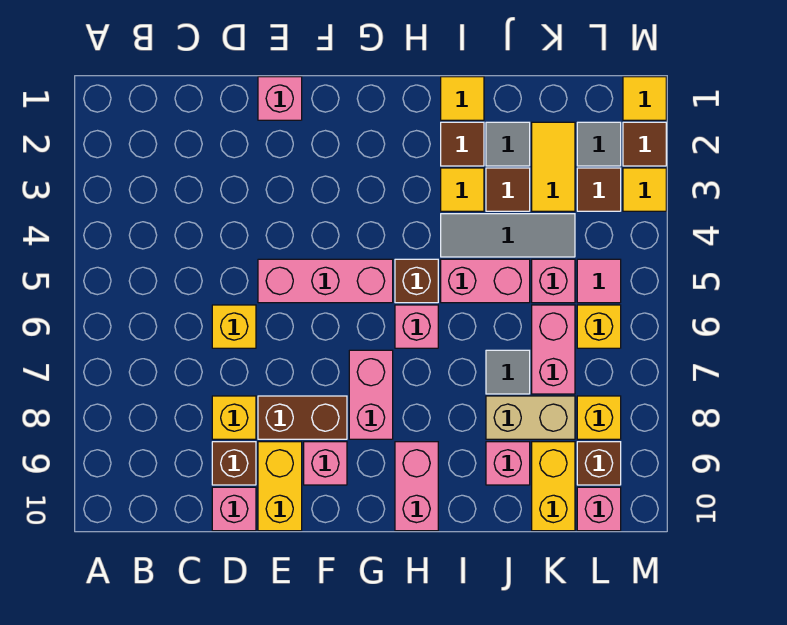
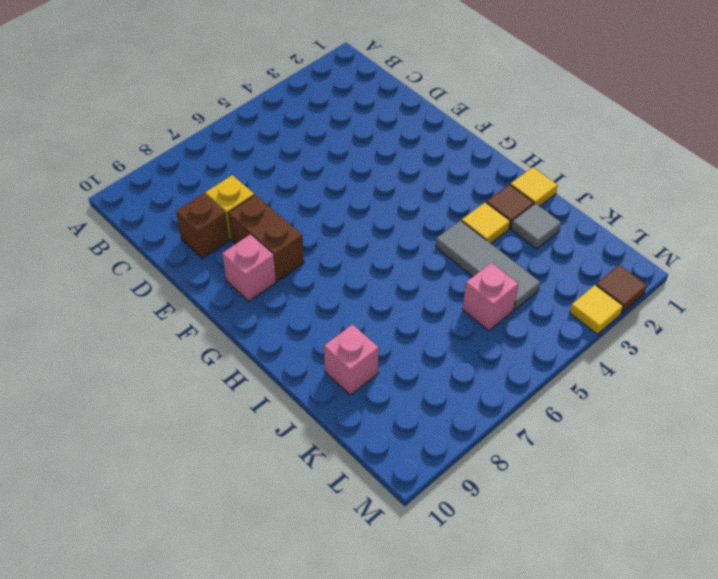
none -> yellow brick D6 level 1
none -> pink brick D10 level 1
none -> pink brick E1 level 1
none -> pink brick E5:G5 level 1

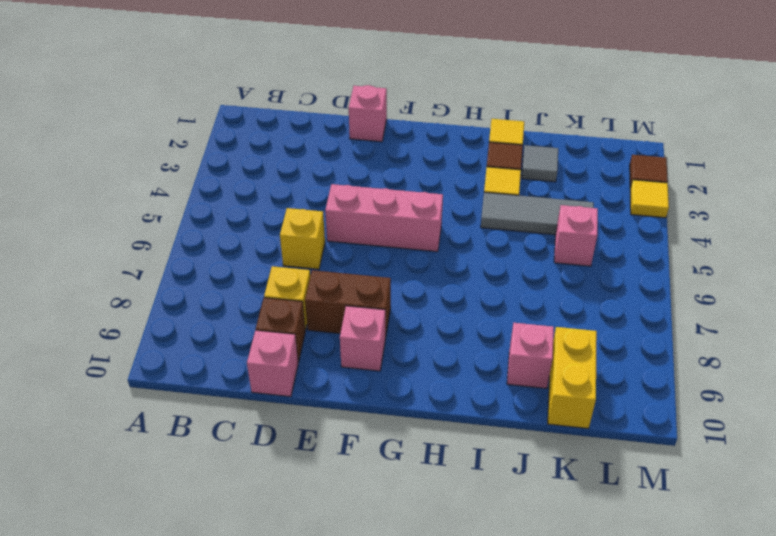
none -> yellow brick E9:E10 level 1
none -> pink brick G7:G8 level 1
none -> brown brick H5 level 1
none -> pink brick H6 level 1

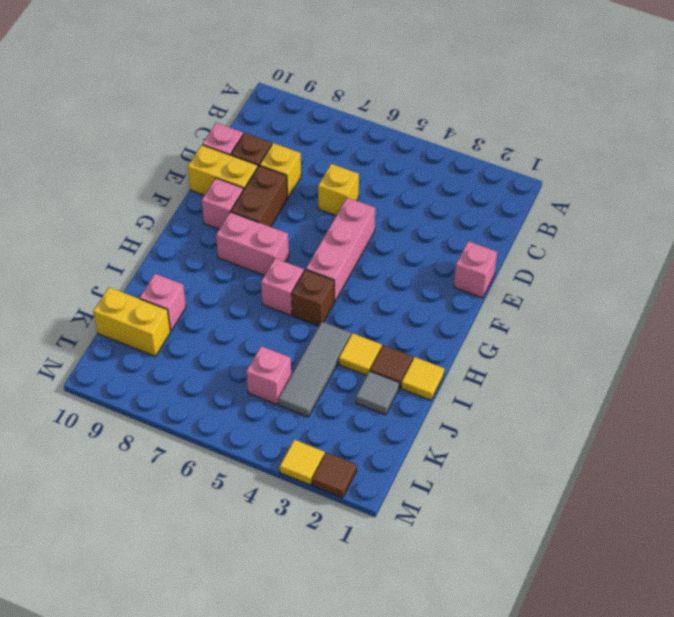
none -> pink brick H9:H10 level 1
none -> pink brick I5:J5 level 1
none -> brown tile J3 level 1
none -> grey tile J7 level 1

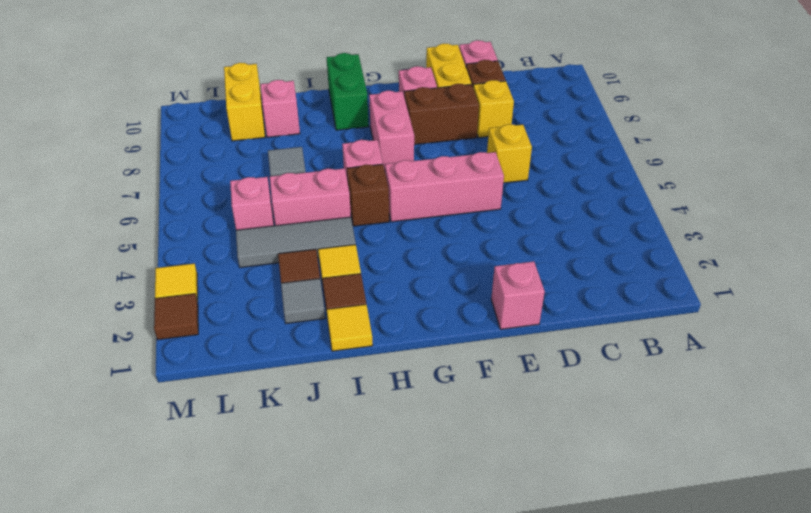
green brick H9:H10 level 1 -> pink brick H9:H10 level 1
none -> tan brick J8:K8 level 1
none -> yellow tile K2:K3 level 1
none -> pink brick K6:K7 level 1
none -> grey tile L2 level 1

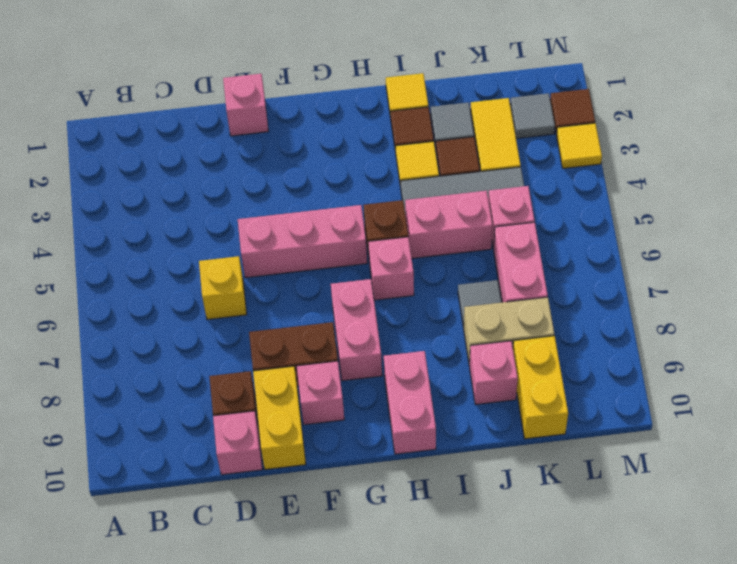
none -> yellow brick D8 level 1
none -> brown tile L3 level 1
none -> pink tile L5 level 1
none -> yellow brick L6 level 1

